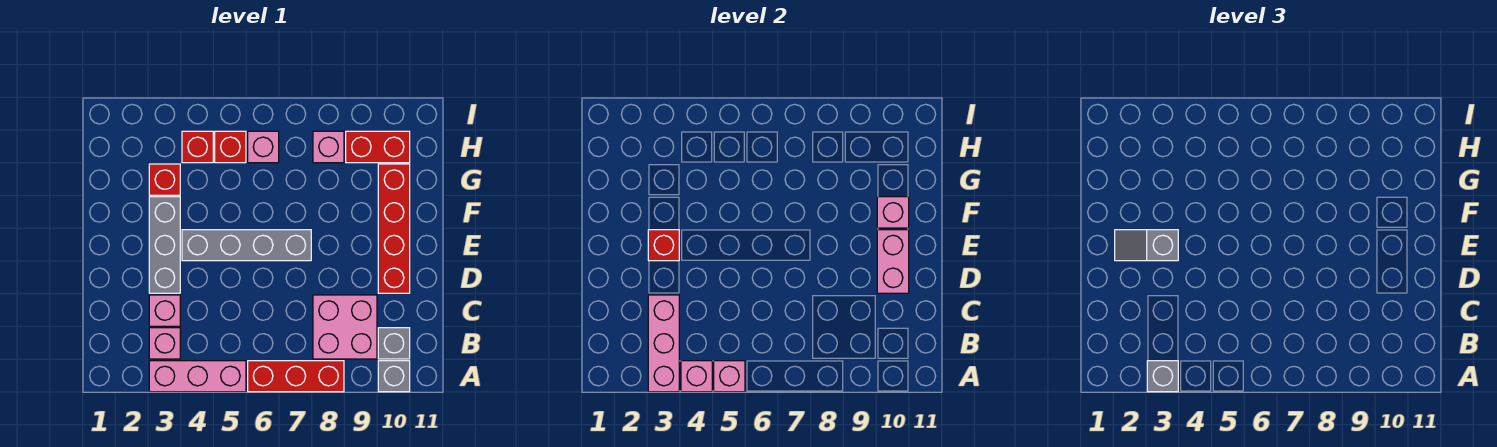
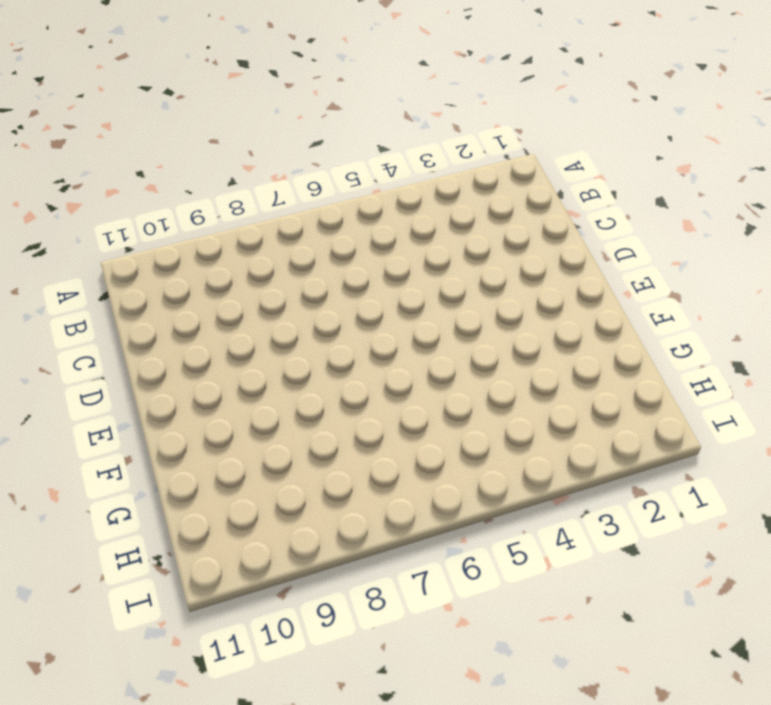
none -> pink brick A3:A5 level 1
none -> red brick A6:A8 level 1
none -> grey brick A10 level 1

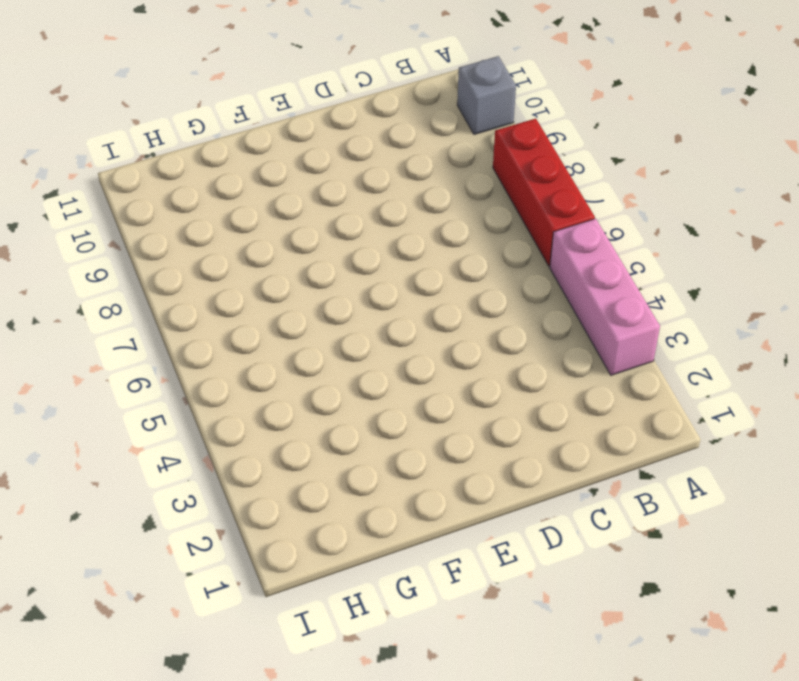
none -> pink brick B3 level 1
none -> pink brick B8:C9 level 1
none -> grey brick B10 level 1

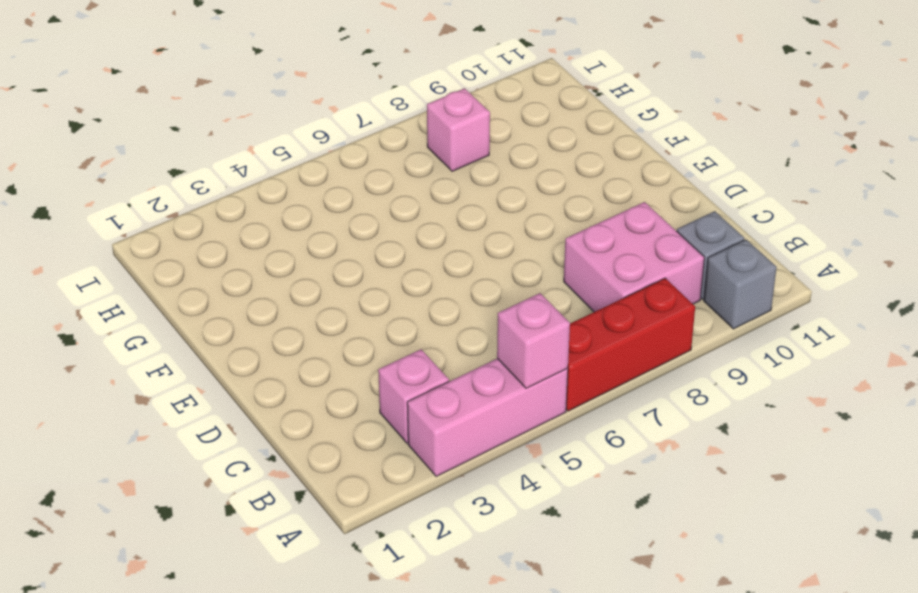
none -> pink brick C3 level 1
none -> grey brick D3:F3 level 1
none -> red brick D10:G10 level 1

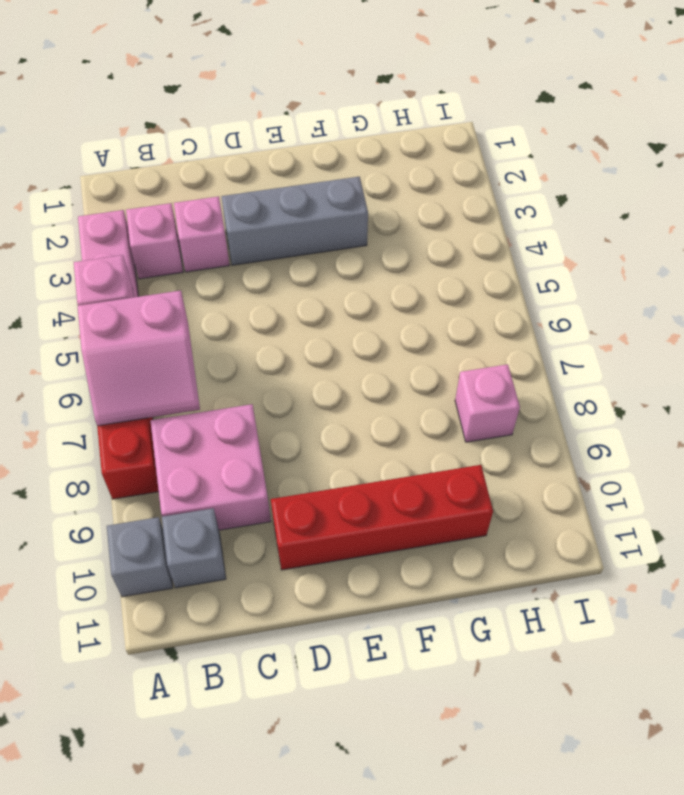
pink slope A6:B7 level 2 top 6 -> none
none -> grey brick E4:E7 level 1
none -> red brick G3 level 1
none -> red brick H4 level 1

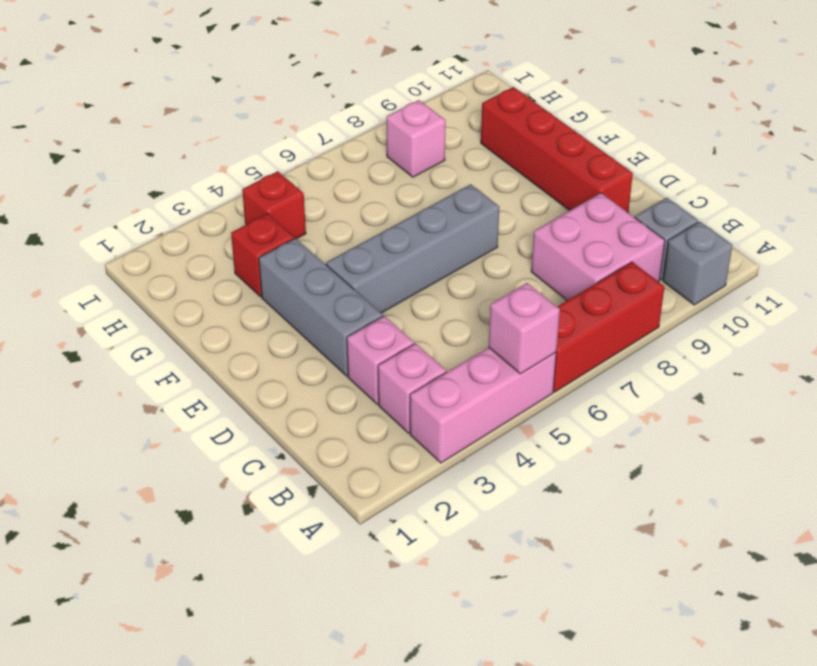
none -> red brick H5 level 1
none -> pink brick H6 level 1
none -> red brick H9:H10 level 1

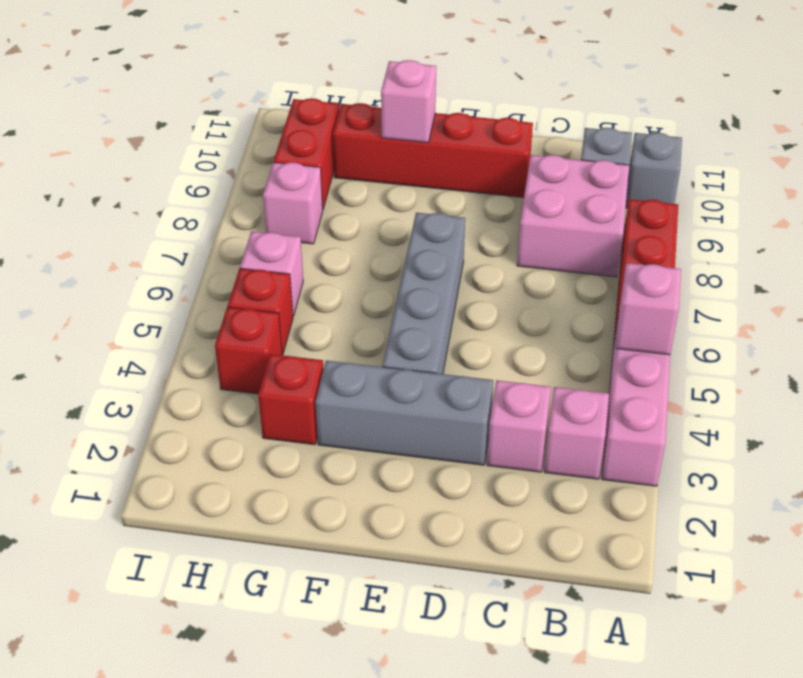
none -> pink brick A3:C3 level 2
none -> pink brick A4 level 2
none -> pink brick D10:E10 level 2

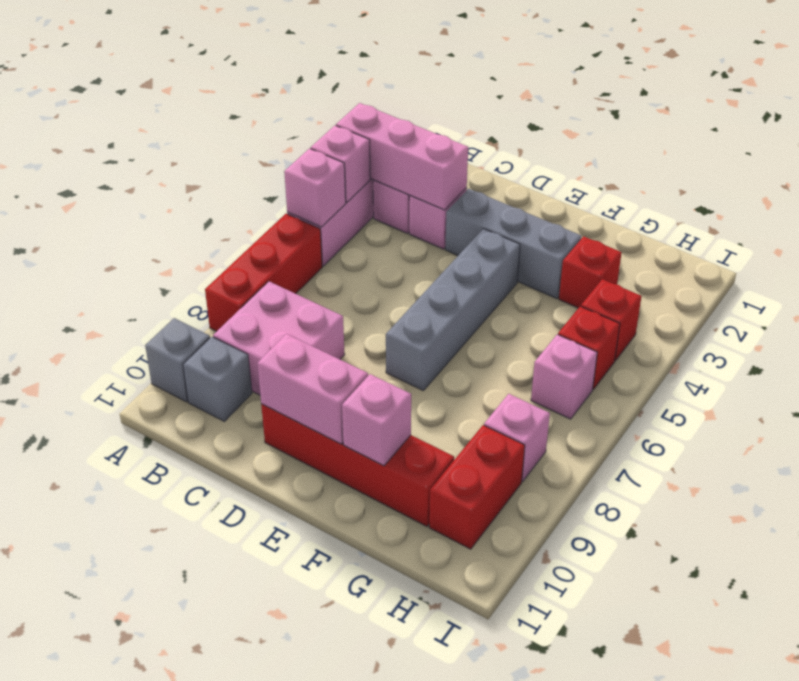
none -> red brick E3 level 2
none -> grey brick A3 level 3
none -> grey slope E2:E3 level 3 top 3

